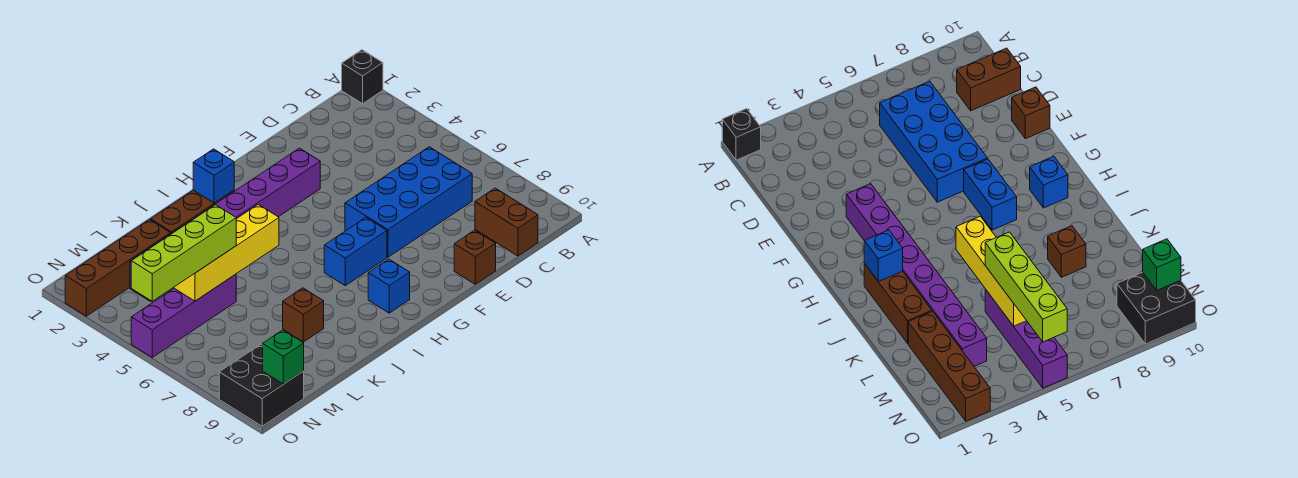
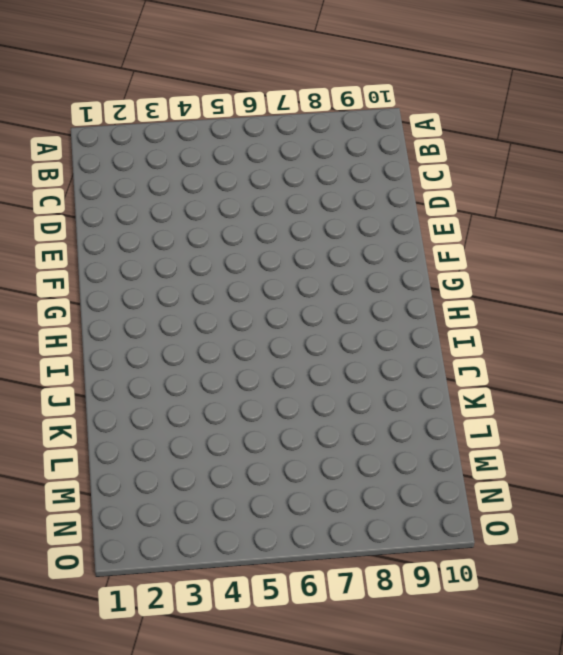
none -> black brick A1 level 1
none -> blue brick C6:F7 level 1
none -> brown brick C9:C10 level 1

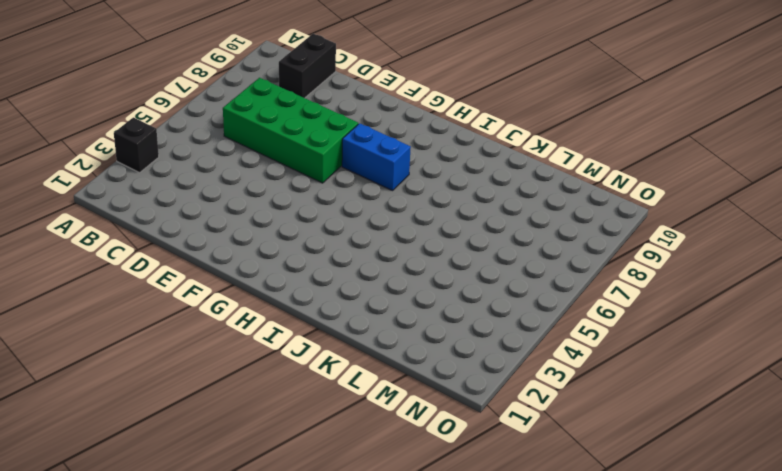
black brick A3 level 1 -> black brick A1 level 1
green brick C6:F7 level 1 -> blue brick C6:F7 level 1
black brick C9:C10 level 1 -> brown brick C9:C10 level 1
none -> brown brick E10 level 1
none -> purple brick F3:M3 level 1
none -> blue brick H9 level 1

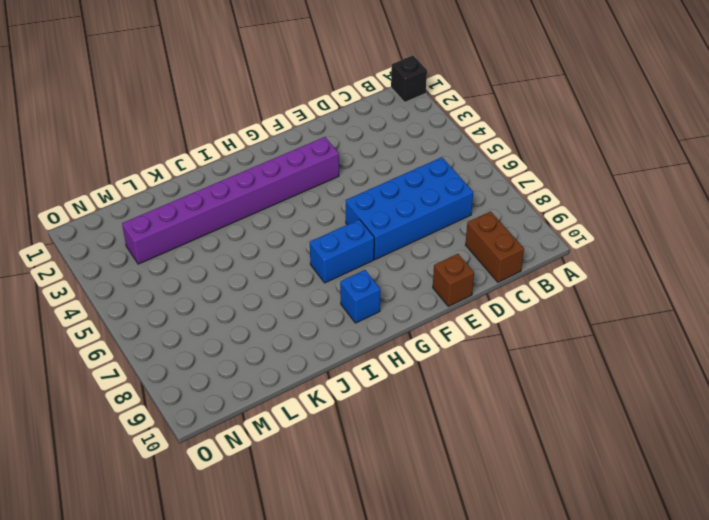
none -> brown brick I2:K2 level 1
none -> brown brick K8 level 1
none -> brown brick L2:O2 level 1

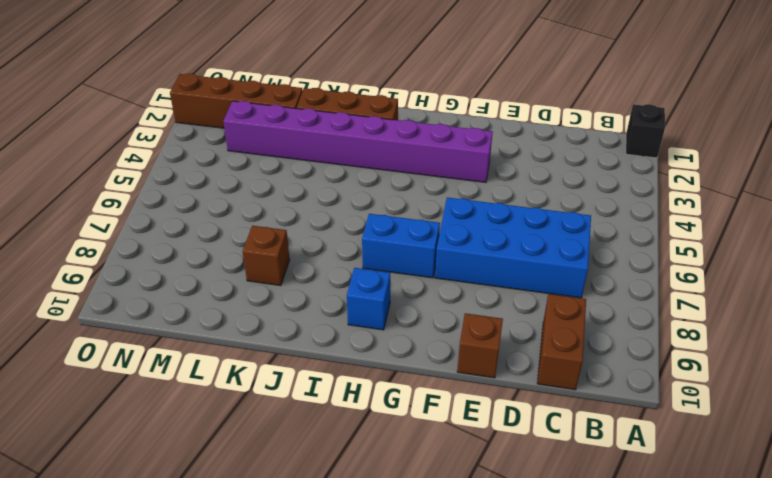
none -> purple brick L5:O5 level 1
none -> black brick N9:O10 level 1
none -> blue brick I2 level 2

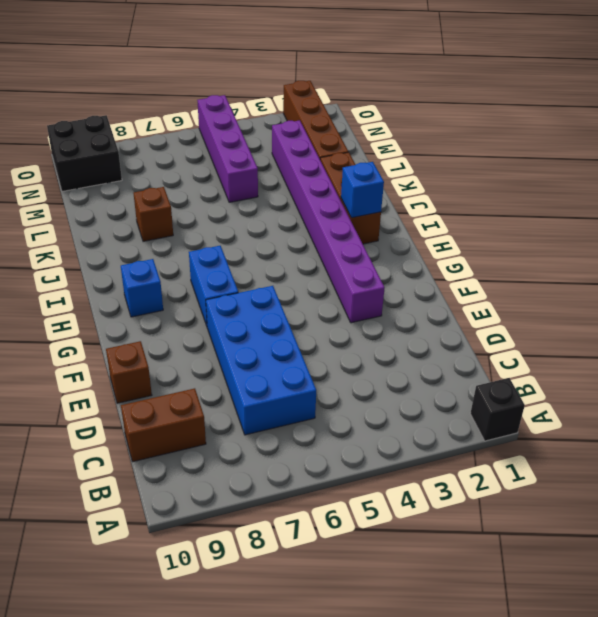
none -> yellow brick J5:M5 level 2
none -> green brick N10 level 2
none -> lime brick L5:O5 level 3

